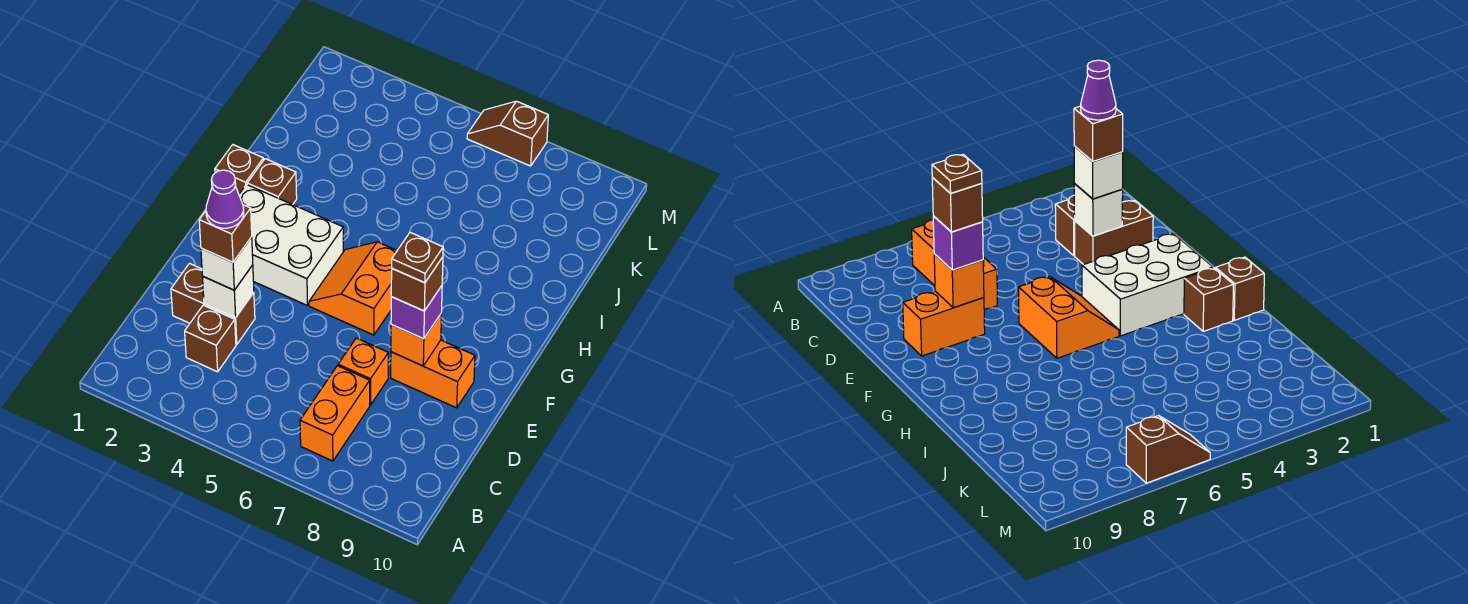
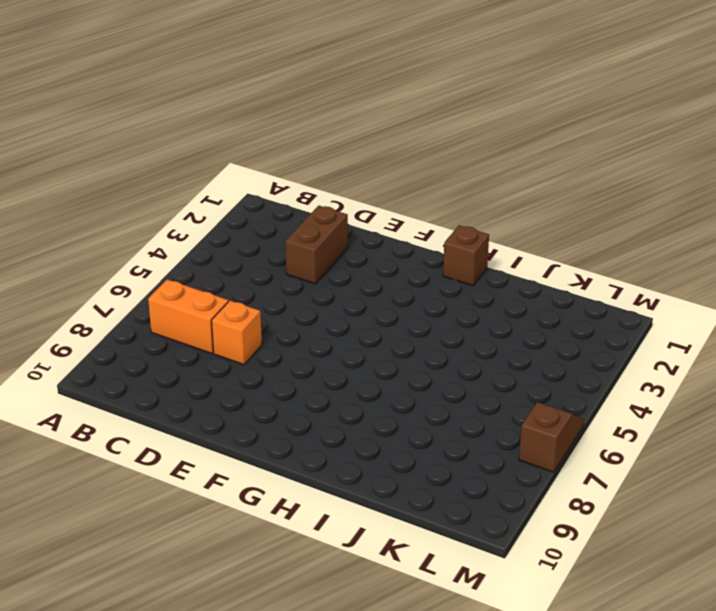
none -> brown brick C3 level 1
none -> orange brick E8:E9 level 1
none -> white brick F2:G4 level 1

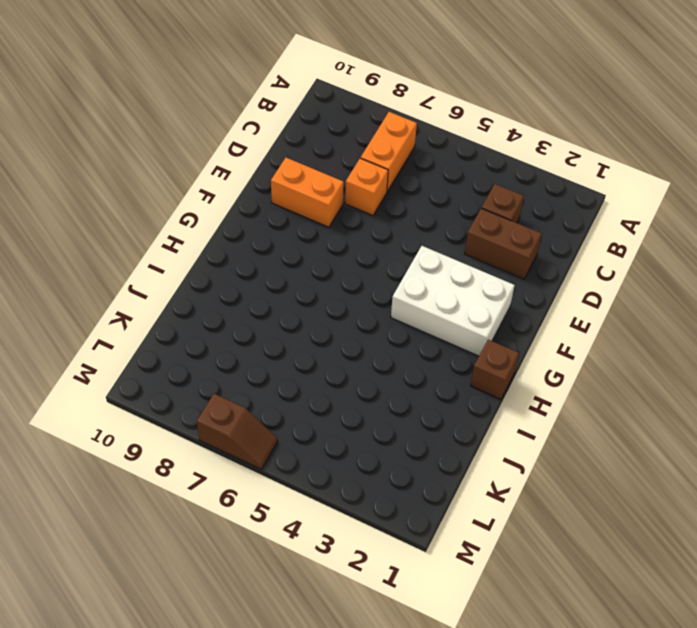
none -> orange slope F5:G6 level 1 top 6
none -> brown brick H2 level 1
none -> white brick D3 level 2

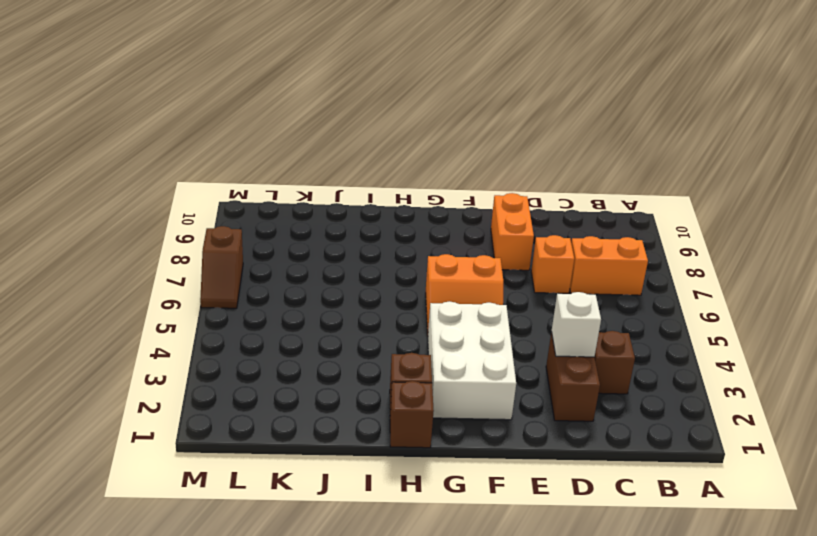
none -> orange brick E8 level 2
none -> white brick D3 level 3
none -> purple brick E8 level 3

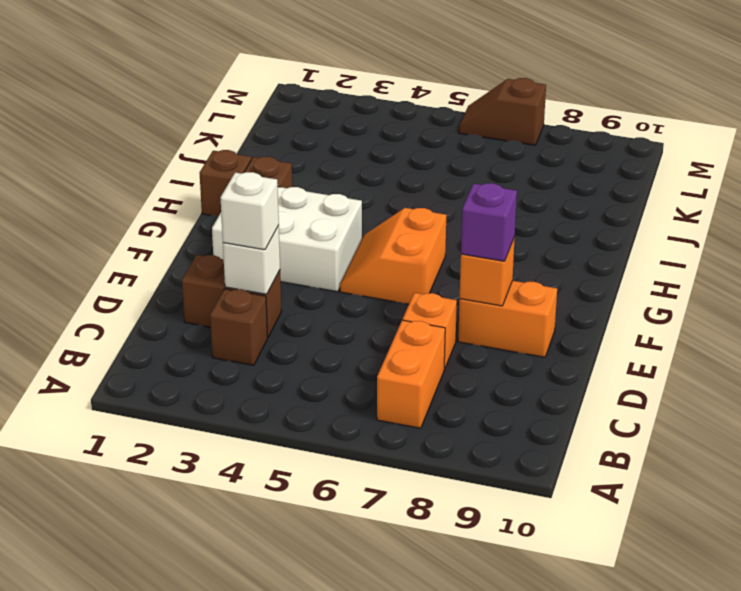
none -> brown brick D3 level 4
none -> brown brick E8 level 4
none -> purple cone D3 level 5

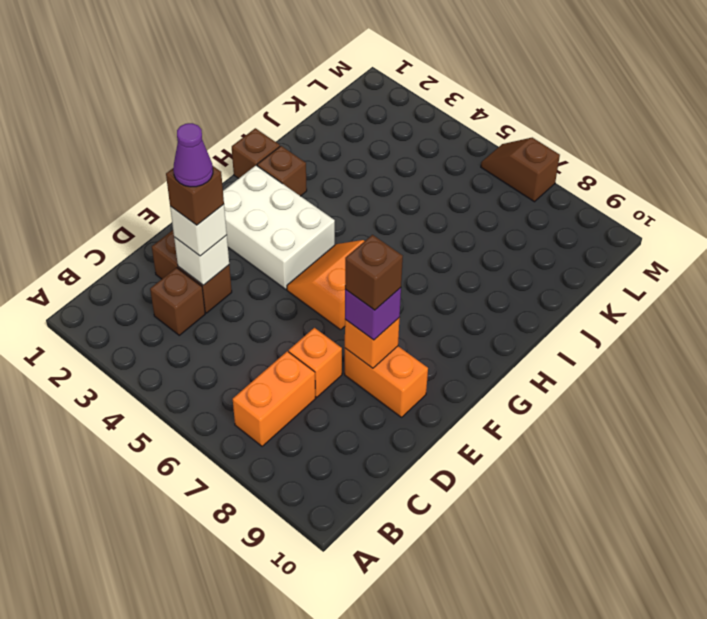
none -> brown plate E8 level 5

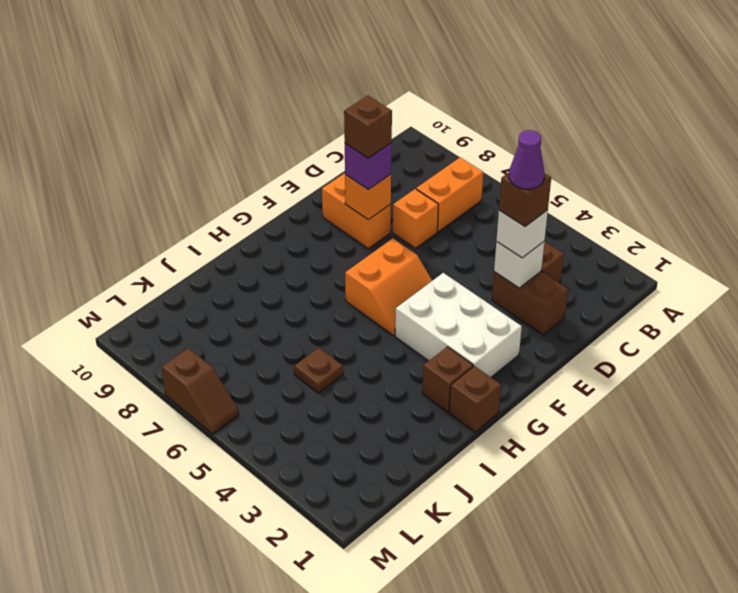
brown plate J5 level 1 -> brown plate E8 level 5

